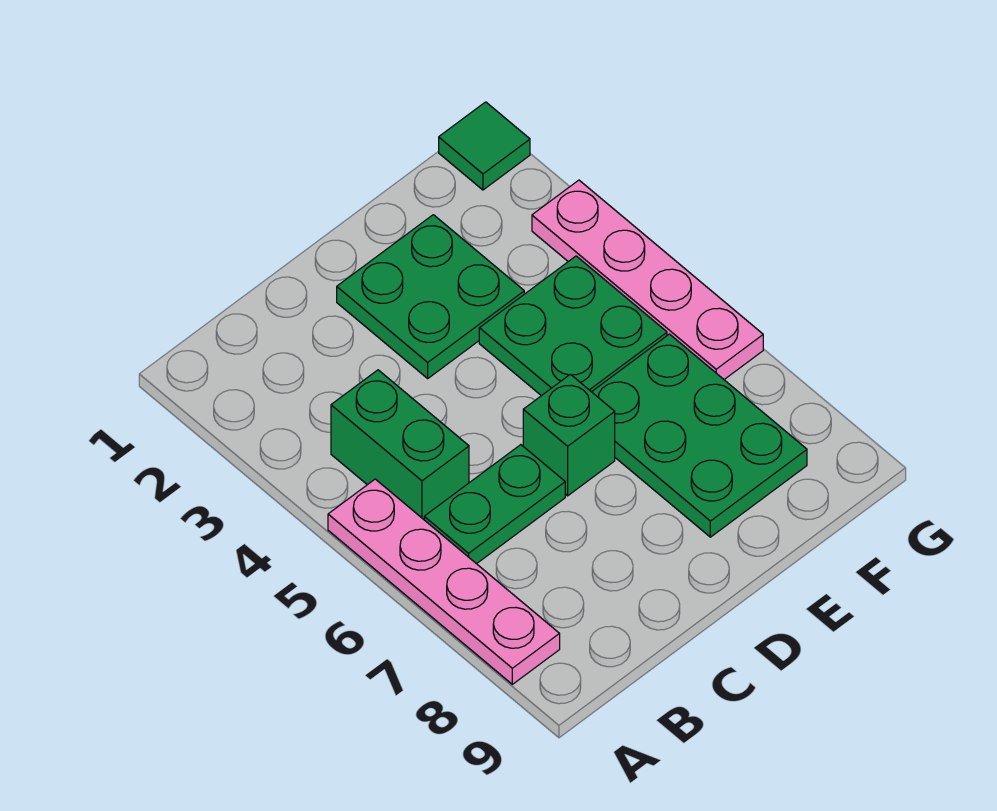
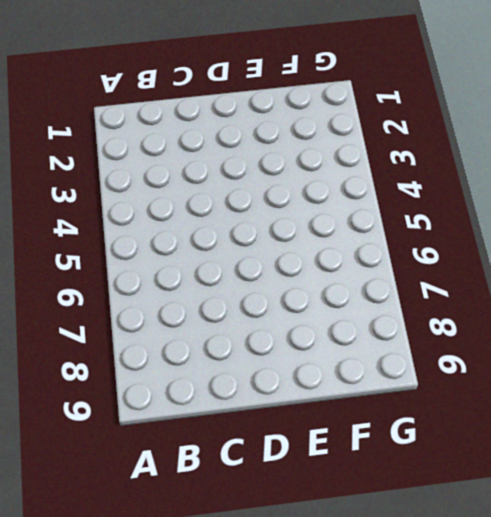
none -> pink plate A5:A8 level 1
none -> green brick B4:B5 level 1

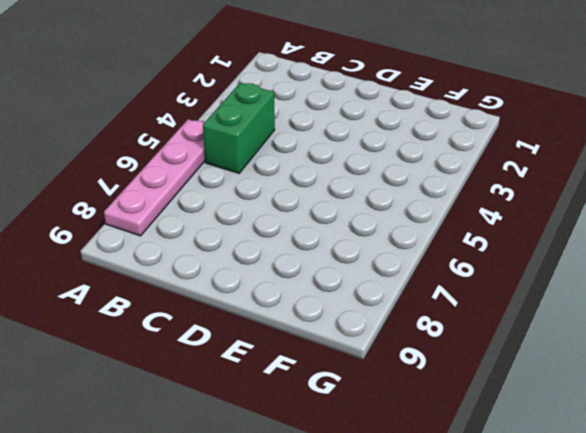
none -> green plate B6:C6 level 1
none -> green plate D2:E3 level 1

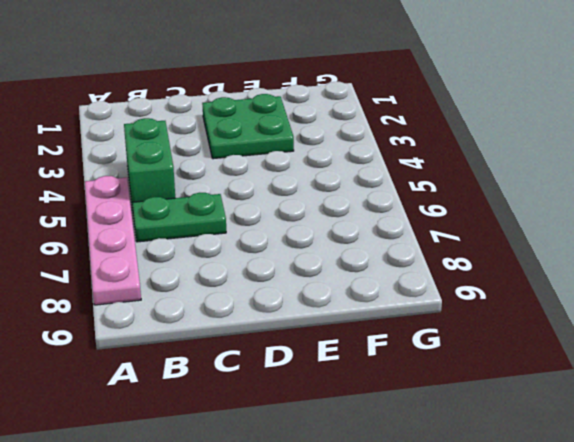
none -> green brick D6 level 1
none -> green plate E4:F5 level 1

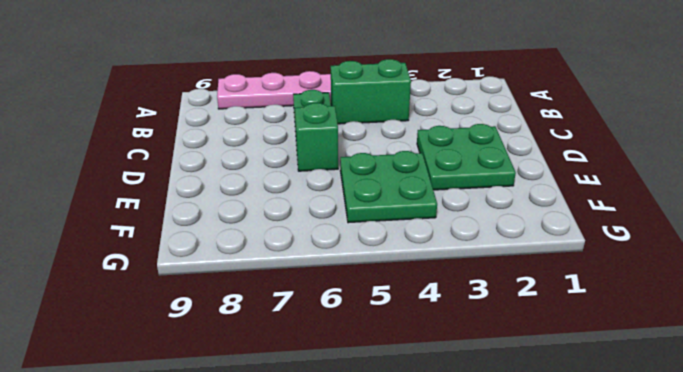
none -> green plate E6:F8 level 1
none -> green tile G1 level 1

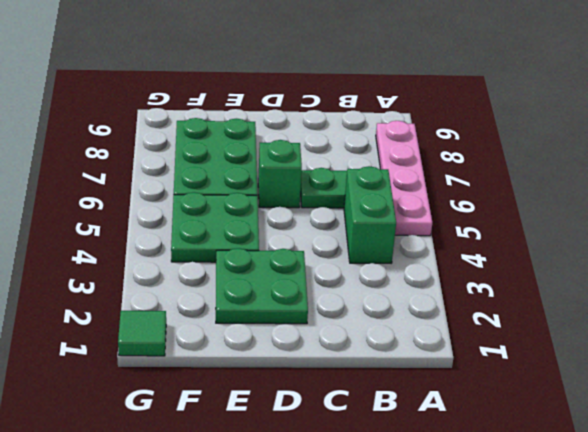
none -> pink plate G3:G6 level 1

